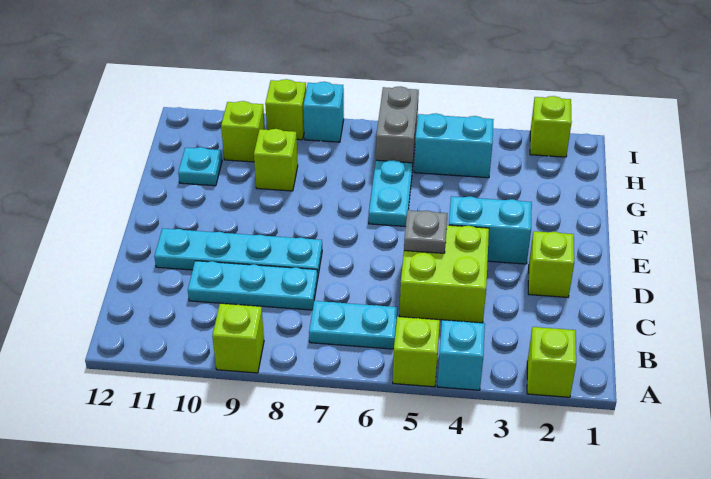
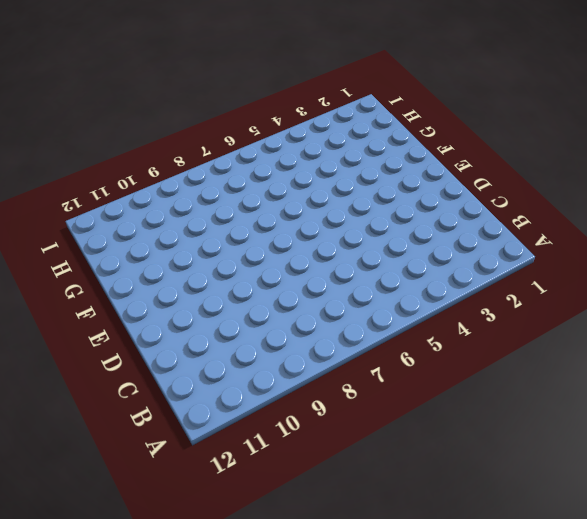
none -> lime brick A2 level 1
none -> cyan brick A4 level 1
none -> lime brick A5 level 1

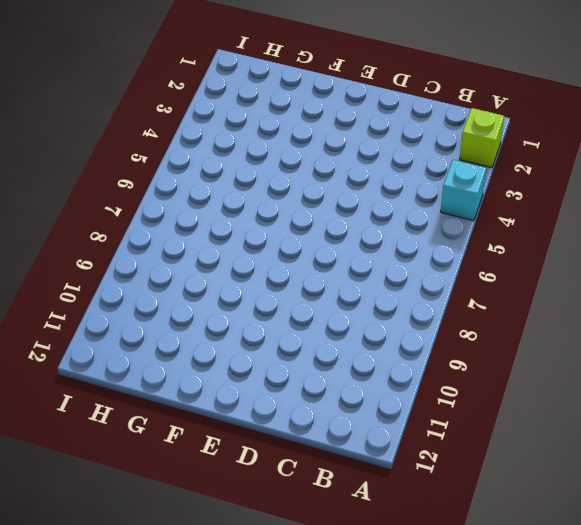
none -> lime brick A5 level 1
none -> lime brick A9 level 1
none -> cyan plate B6:B7 level 1

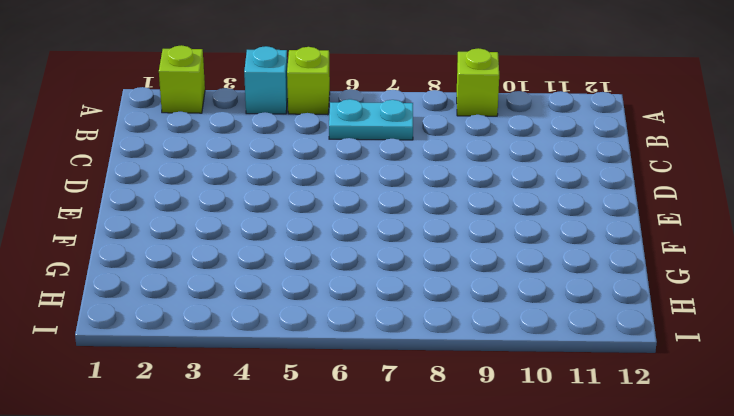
none -> lime brick C4:D5 level 1
none -> cyan plate C8:C10 level 1
none -> lime brick D2 level 1

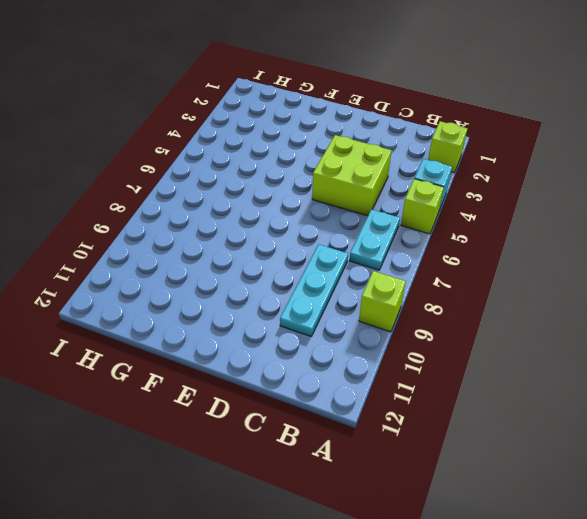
none -> lime brick D2 level 1
none -> cyan plate D8:D11 level 1
none -> cyan brick E3:E4 level 1

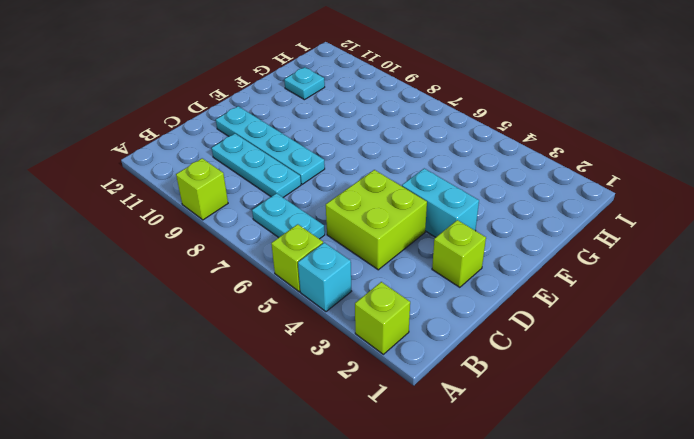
none -> cyan plate F6:G6 level 1
none -> lime brick G9 level 1
none -> cyan brick H4:H5 level 1

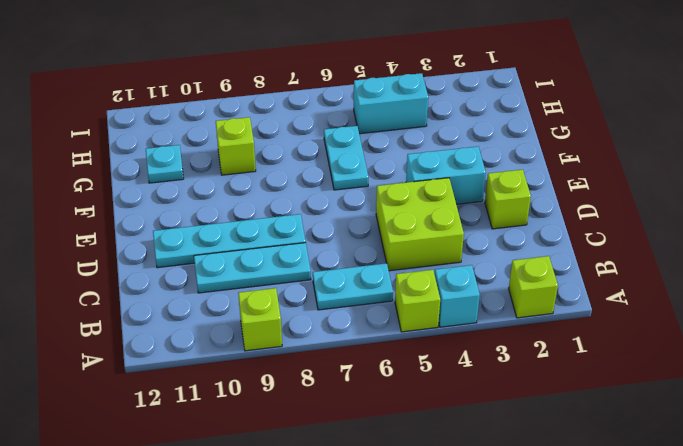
none -> grey brick H6:I6 level 1
none -> lime brick H10 level 1
none -> lime brick I2 level 1

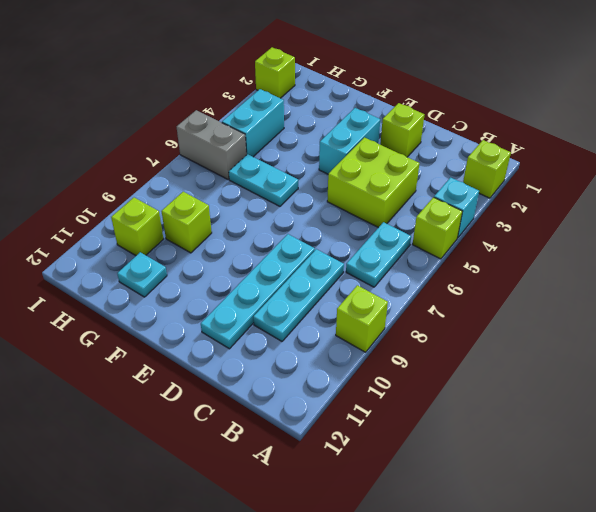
none -> cyan brick I8 level 1
none -> lime brick I9 level 1
none -> grey plate D5 level 2

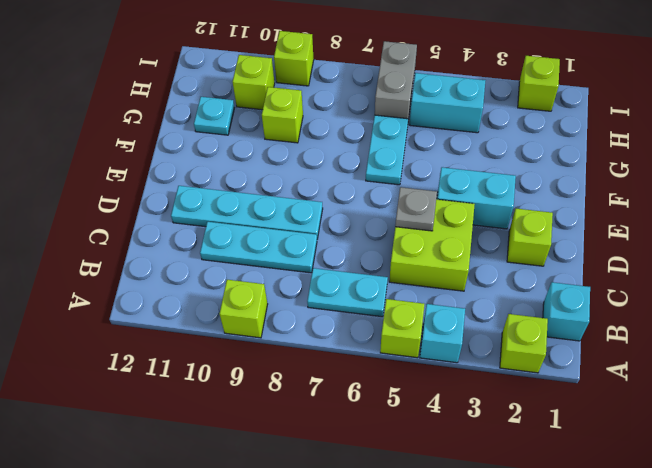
cyan brick B1 level 1 -> cyan brick I8 level 1

